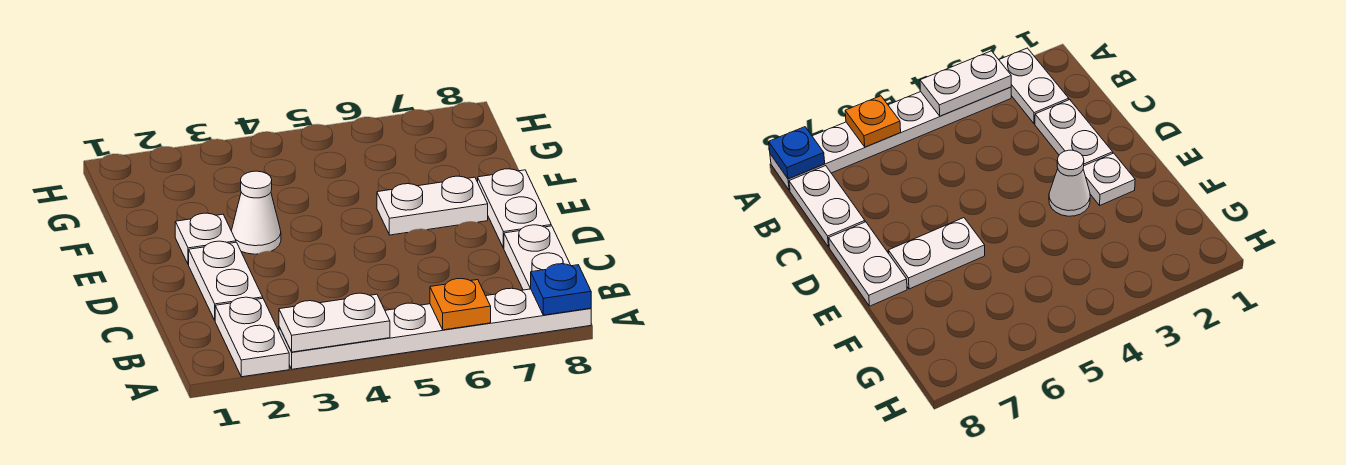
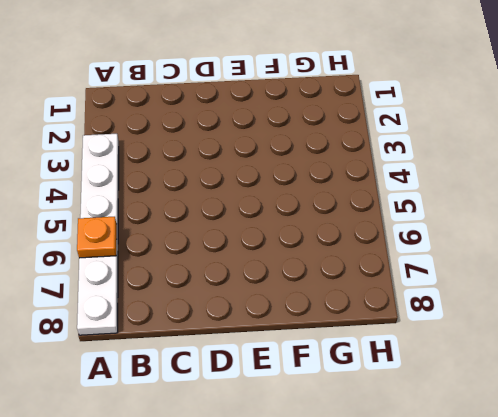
none -> white plate A2:B2 level 1
none -> white plate B8:C8 level 1

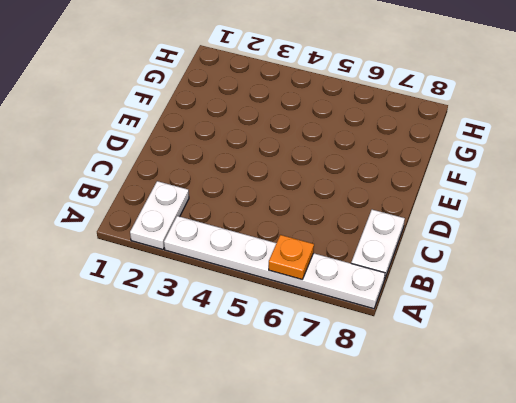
none -> white plate C2:D2 level 1
none -> white plate D8:E8 level 1

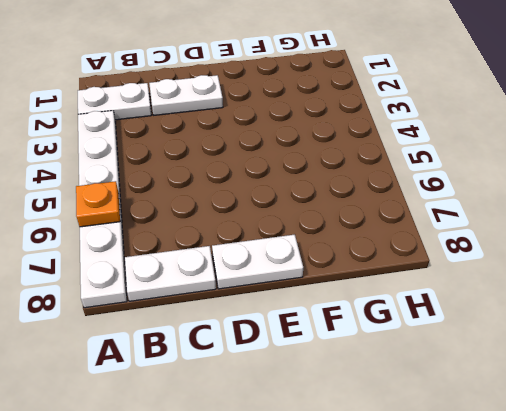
none -> white plate E2 level 1
none -> white cone E3 level 1

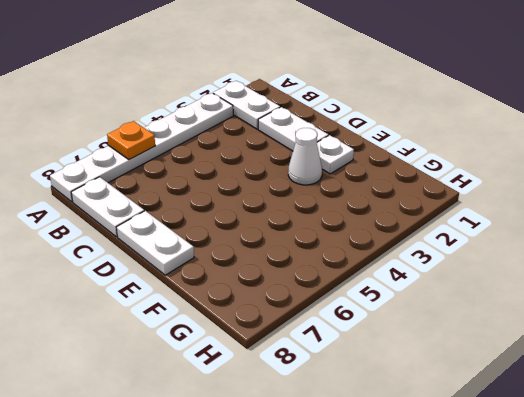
none -> white plate E6:E7 level 1
none -> white plate A3:A4 level 2

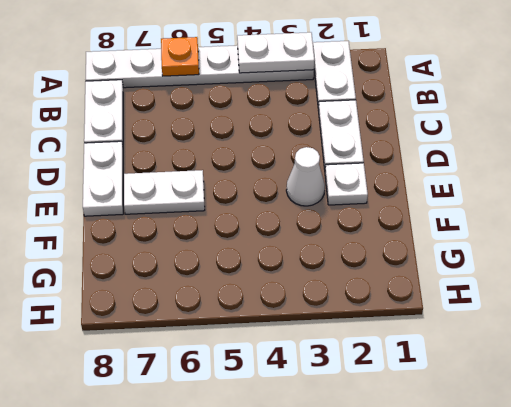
none -> blue plate A8 level 2

